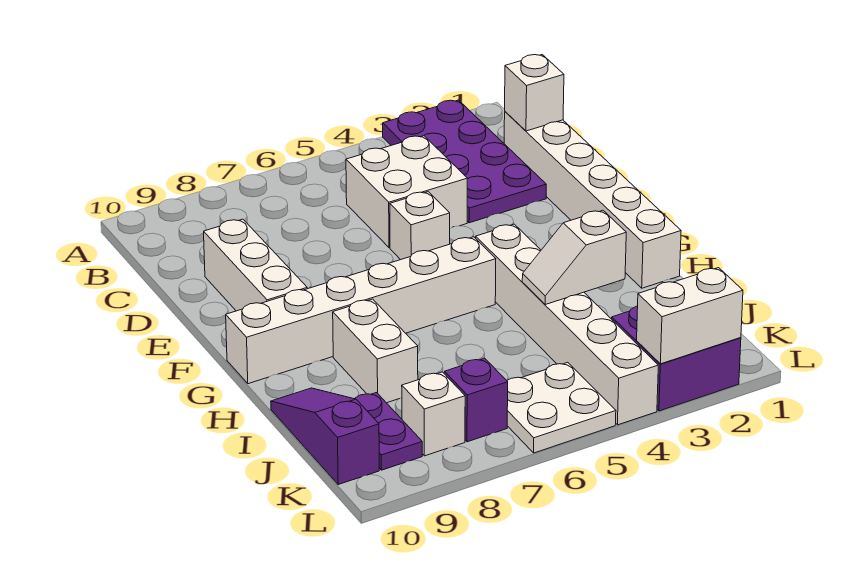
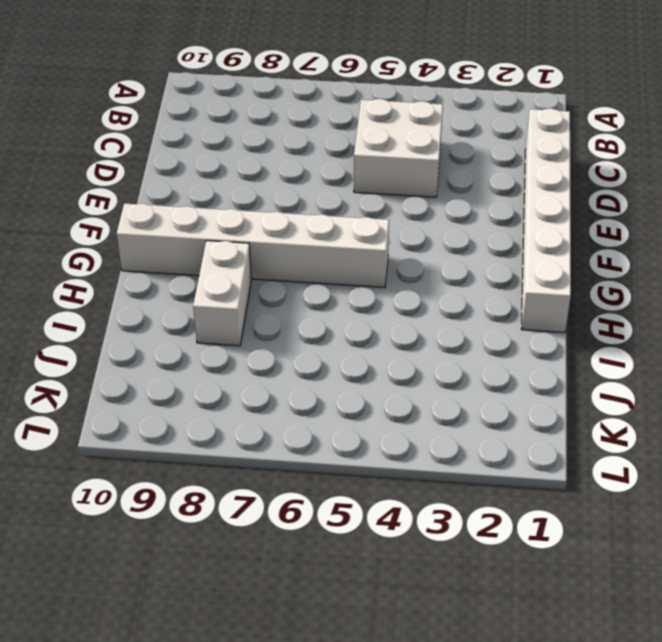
none -> purple plate A2:D3 level 1
none -> white brick D9:F9 level 1
none -> white brick E5 level 1

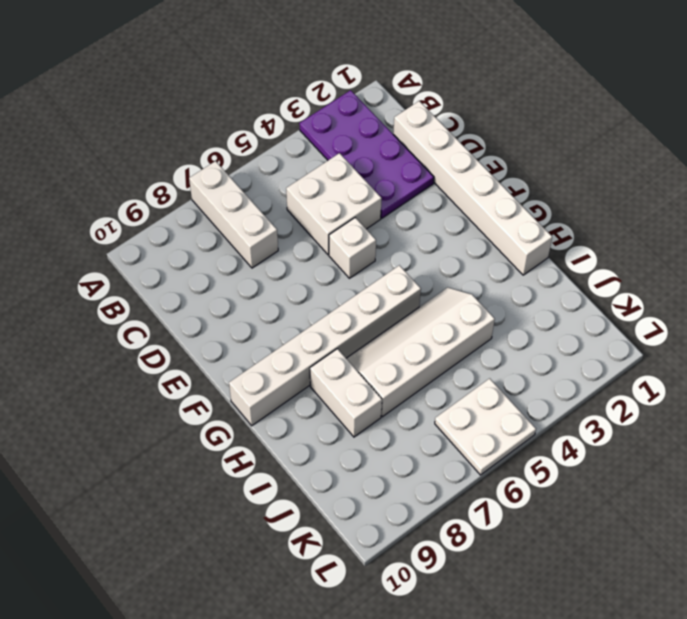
white brick A7:C7 level 1 -> white brick D9:F9 level 1
white slope H4:I7 level 1 top I -> white brick G4:L4 level 1
none -> purple slope I10:K10 level 1 top K
none -> purple plate J9:K9 level 1
none -> purple brick K2:L3 level 1

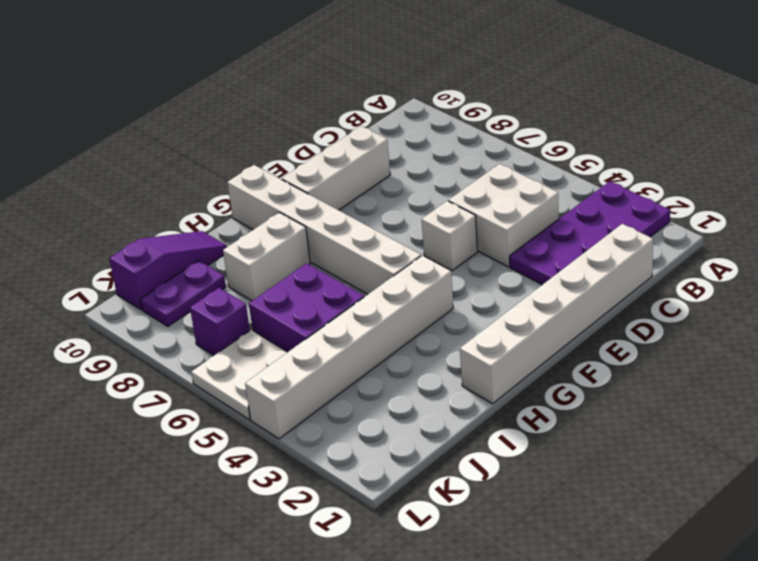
purple brick I5:J6 level 1 -> purple brick K2:L3 level 1
none -> white brick K8 level 1
none -> white brick C1 level 2
none -> white slope I3:I4 level 2 top 3

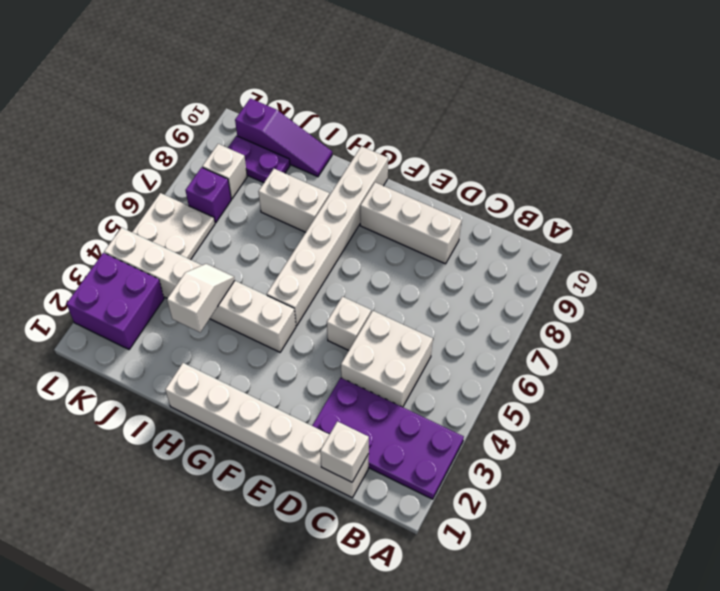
none -> white brick L2:L3 level 2

